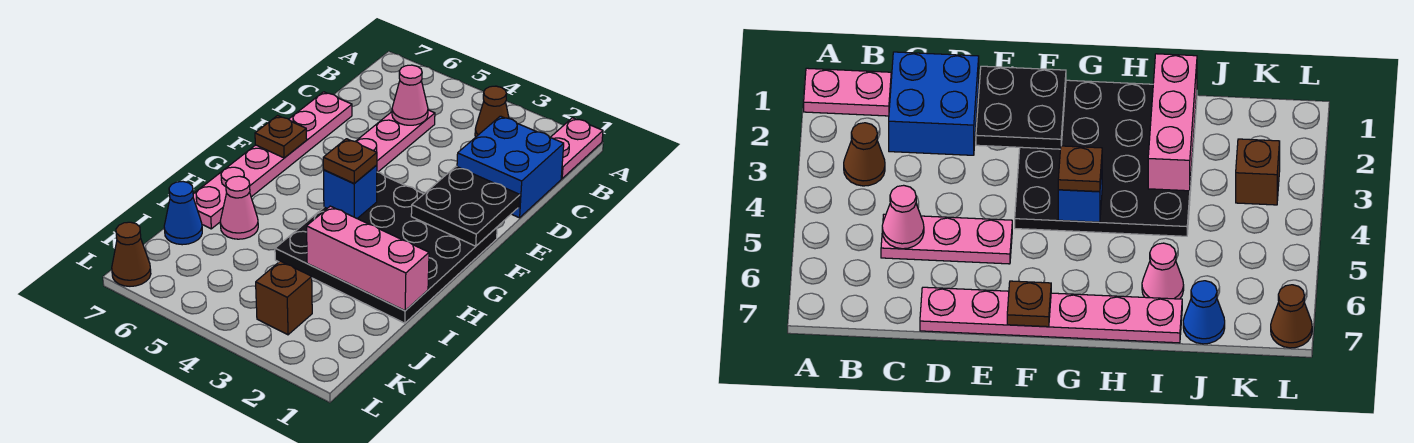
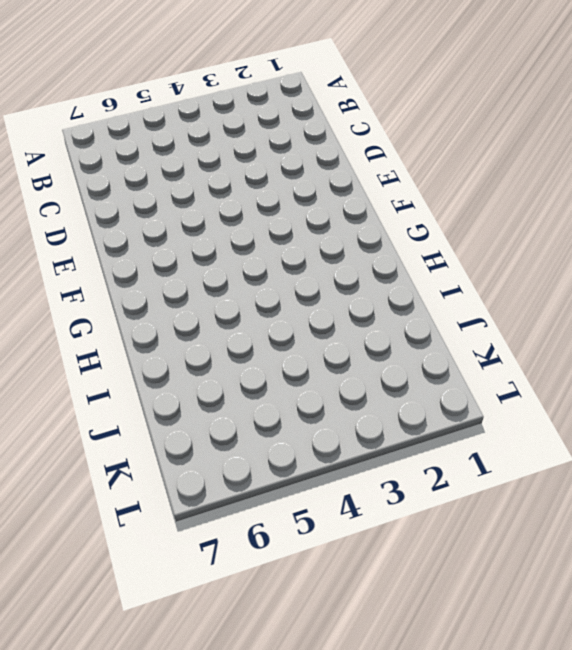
none -> pink plate A1:B1 level 1
none -> brown cone B3 level 1
none -> blue brick C1:D2 level 1

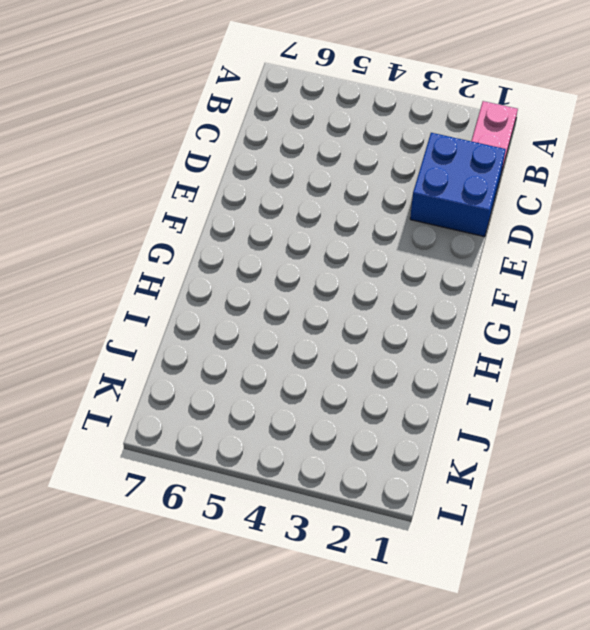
none -> brown cone B3 level 1
none -> pink plate C5:E5 level 1
none -> pink plate D7:I7 level 1

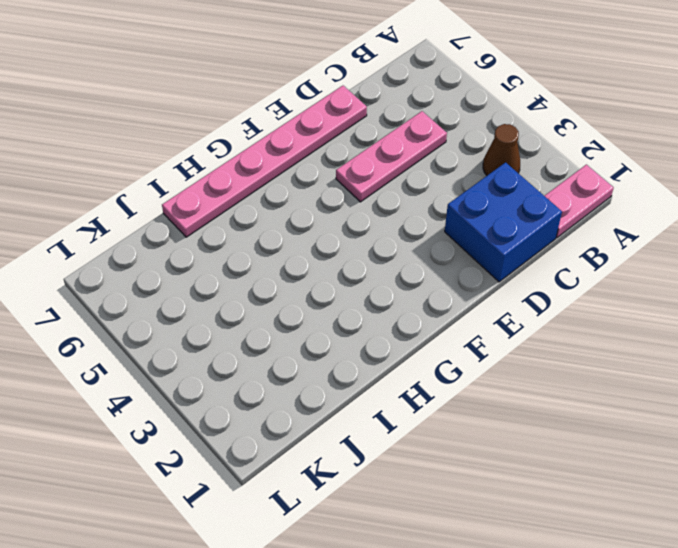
none -> black plate F1:I4 level 1
none -> pink cone I6 level 1
none -> blue cone J7 level 1

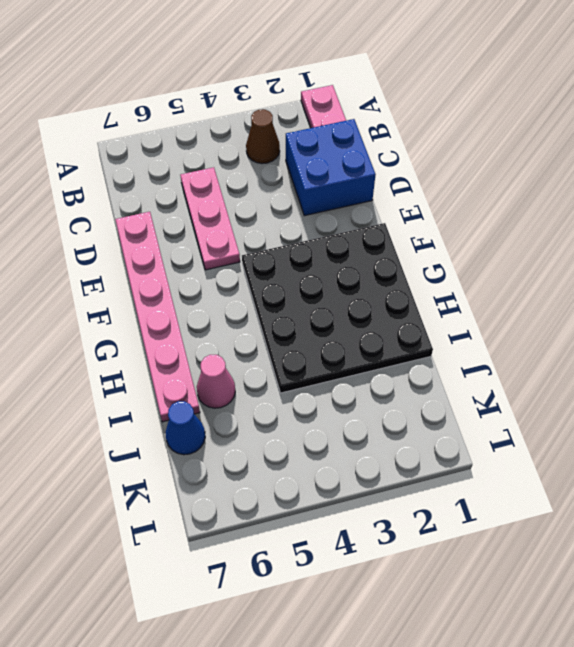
none -> brown brick K3 level 1
none -> brown cone L7 level 1
none -> pink cone C5 level 2

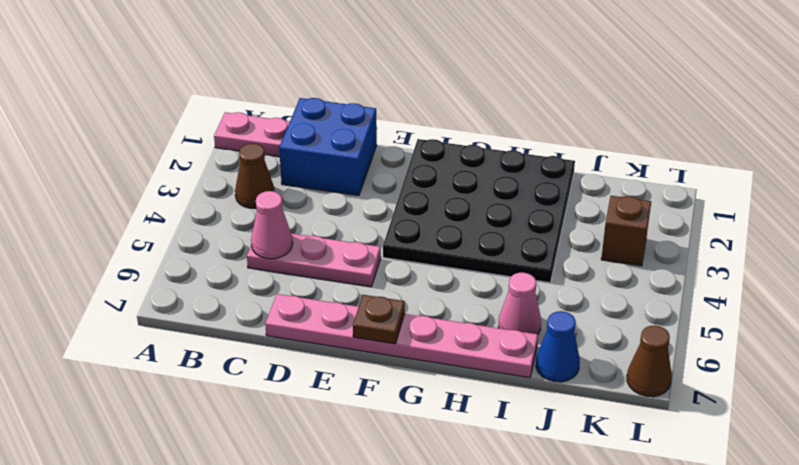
none -> black plate E1:F2 level 2
none -> blue brick G4 level 2
none -> pink brick I1:I3 level 2

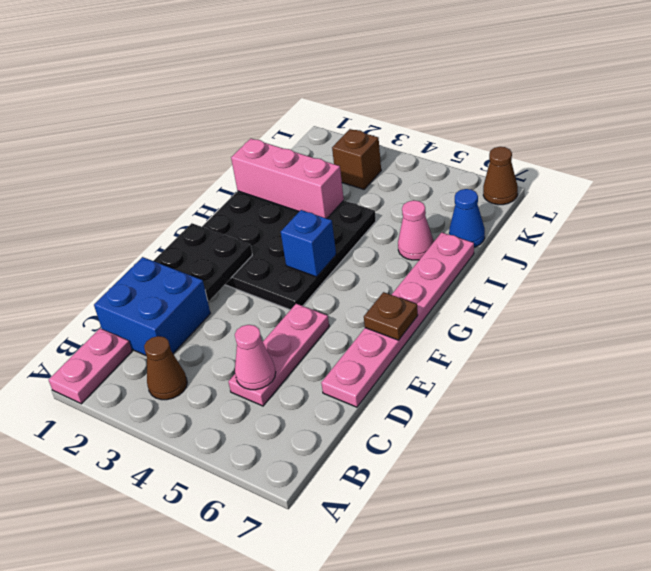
none -> brown plate G4 level 3

